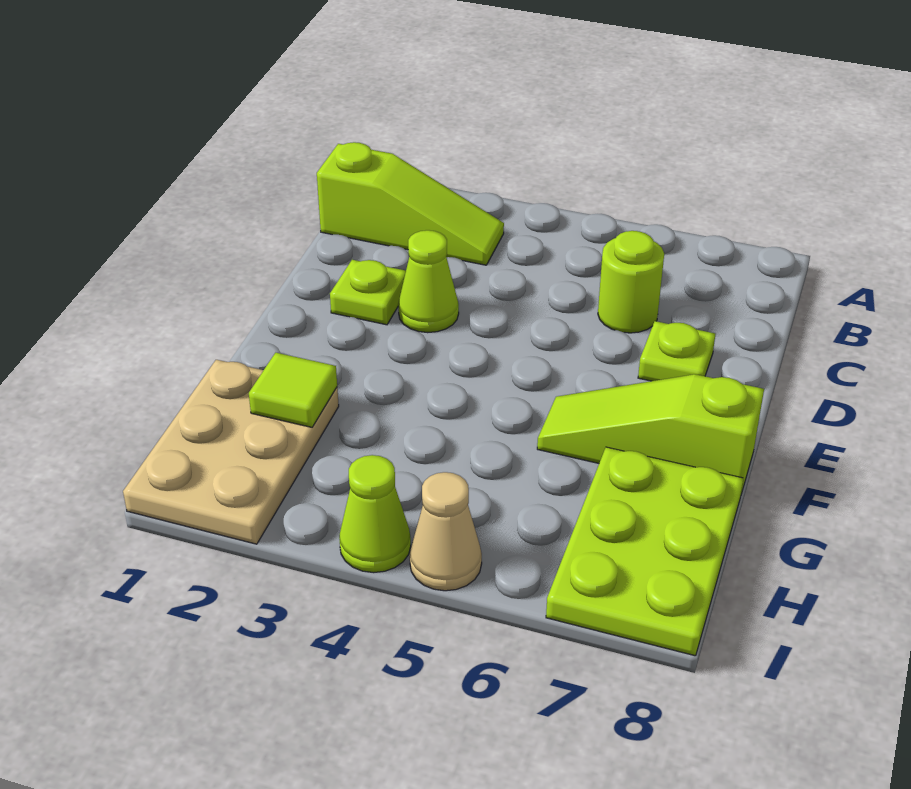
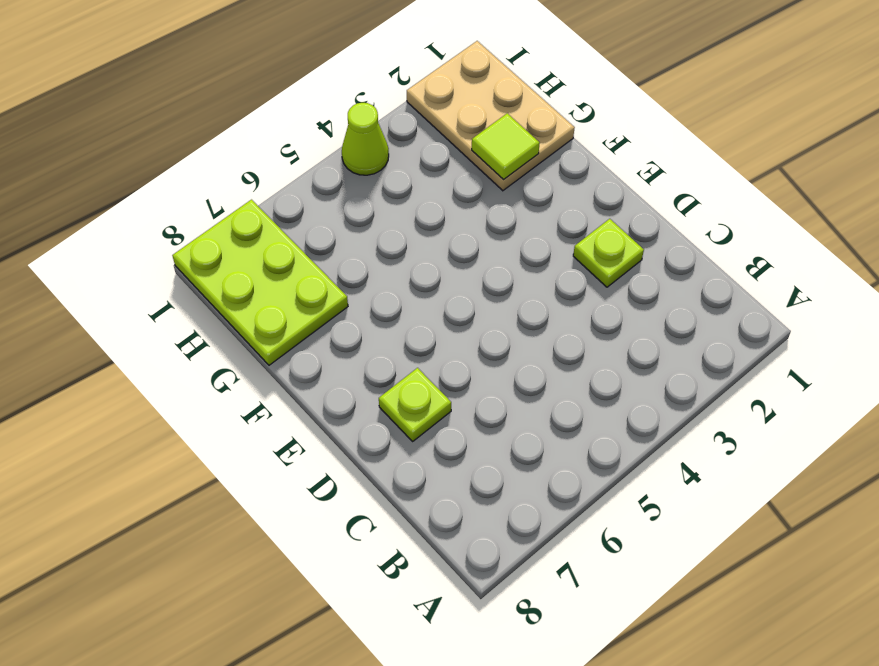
none -> lime slope B1:B3 level 1 top 1
none -> lime round brick C6 level 1

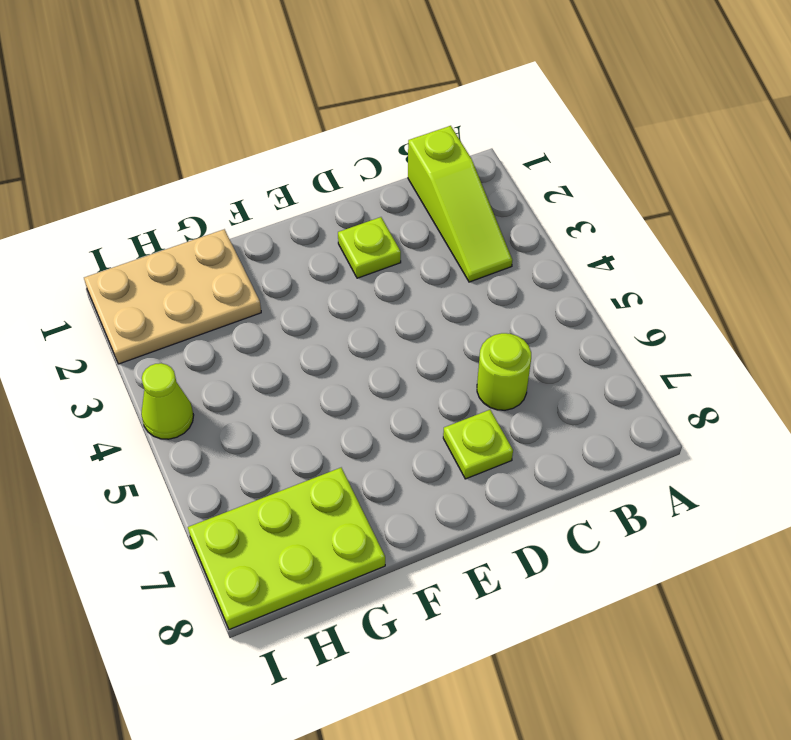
none -> lime cone D3 level 1
none -> lime slope F6:F8 level 1 top 8

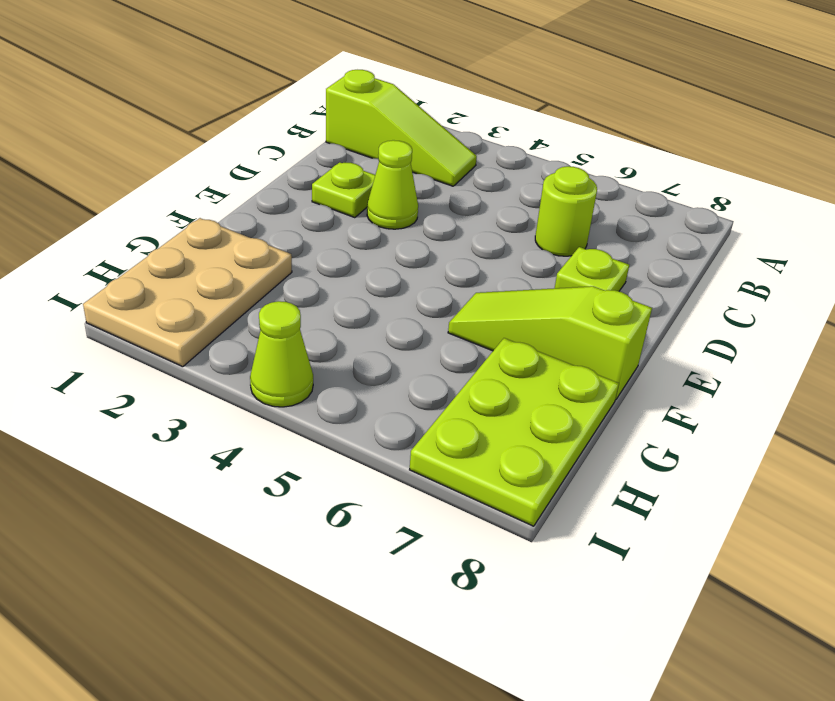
none -> tan cone I5 level 1
none -> lime tile G2 level 2

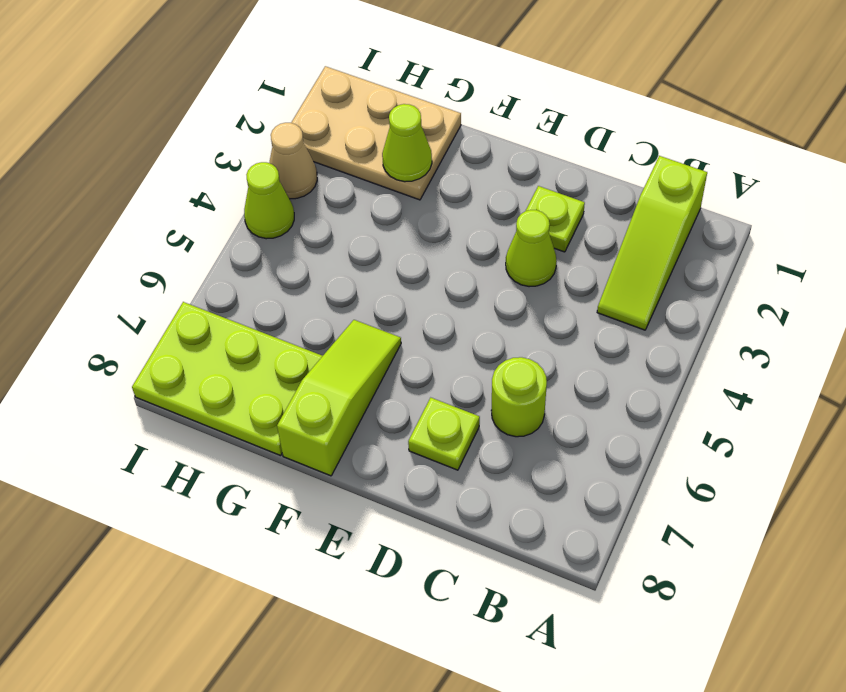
lime cone G2 level 2 -> lime tile G2 level 2
tan cone I3 level 1 -> tan cone I5 level 1

